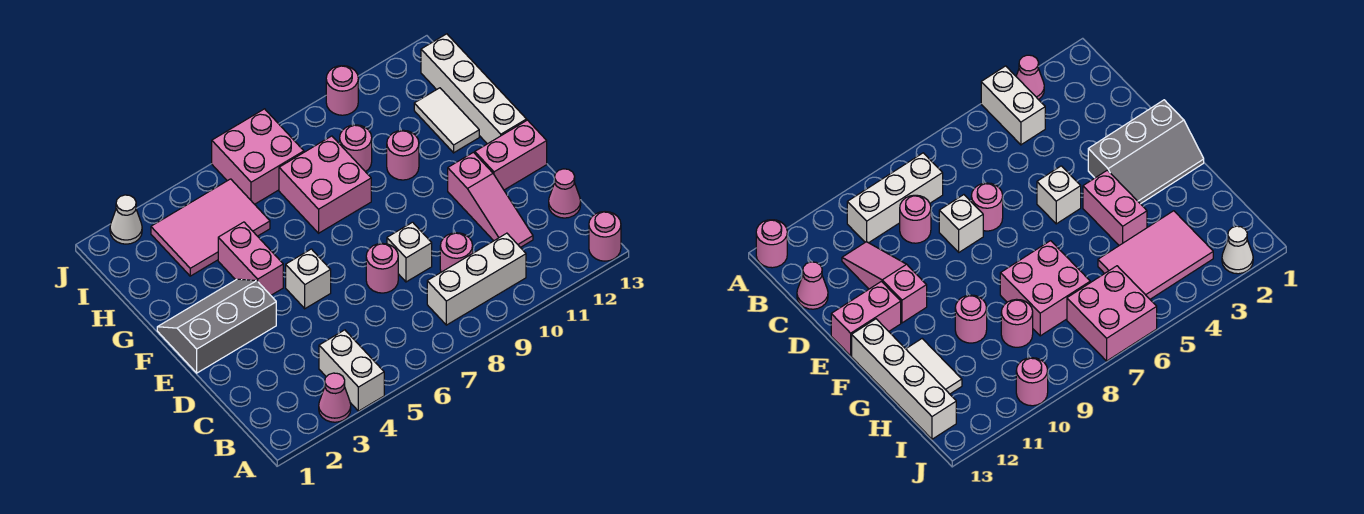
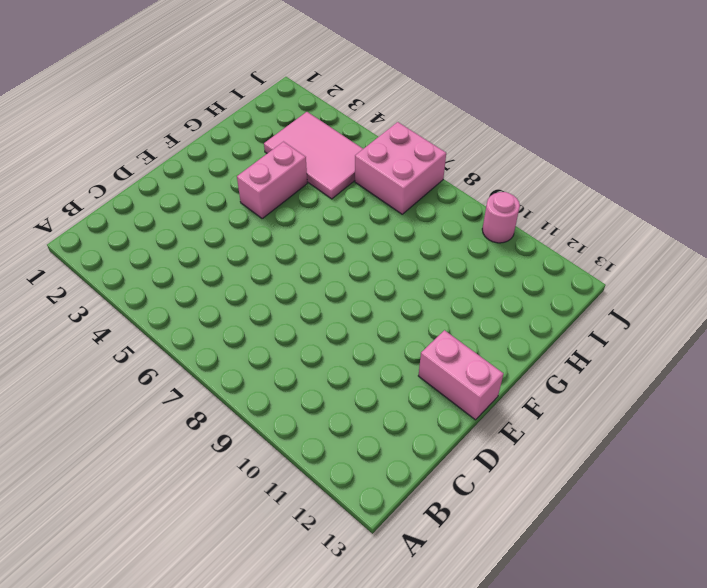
none -> pink cone A3 level 1
none -> white brick A4:B4 level 1
none -> pink round brick A13 level 1

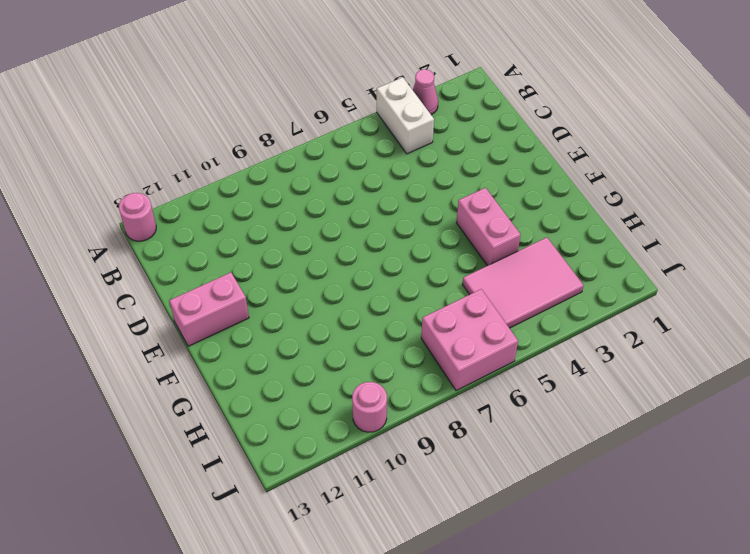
none -> white brick B8:B10 level 1
none -> pink round brick C9 level 1
none -> pink slope C11:E11 level 1 top E

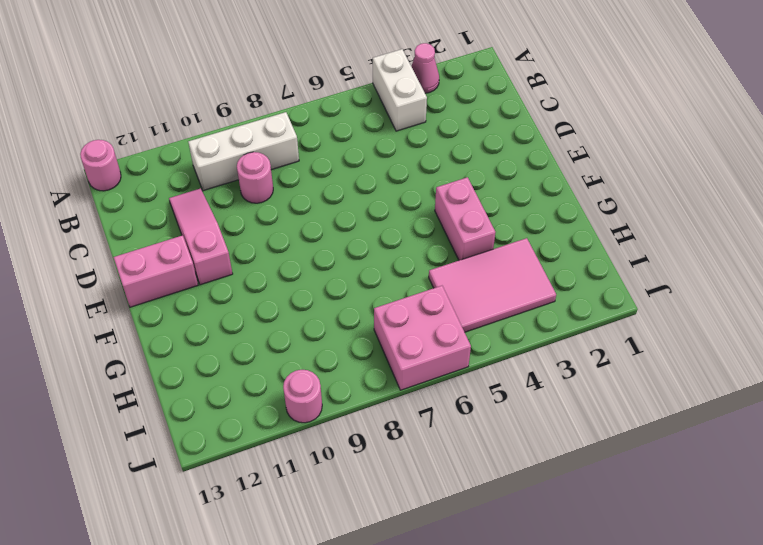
none -> pink cone C13 level 1
none -> pink round brick D7 level 1
none -> white brick D8 level 1

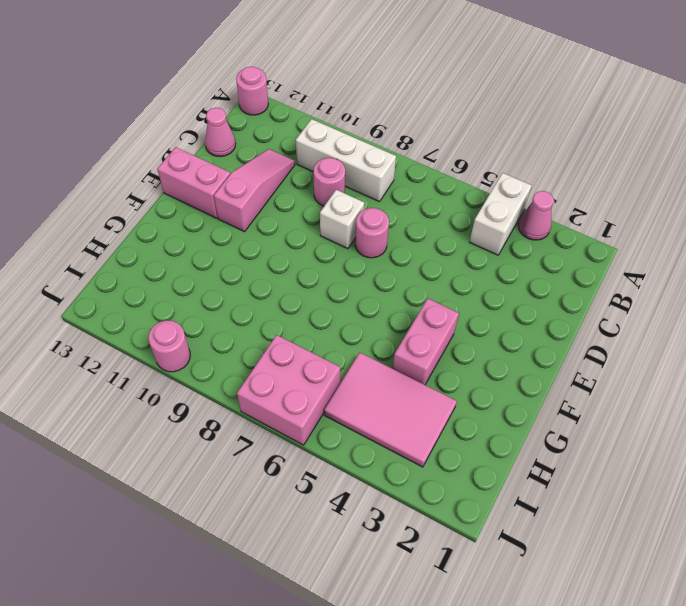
none -> grey slope E1:F3 level 1 top E
none -> white brick E5 level 1
none -> white brick F13:I13 level 1

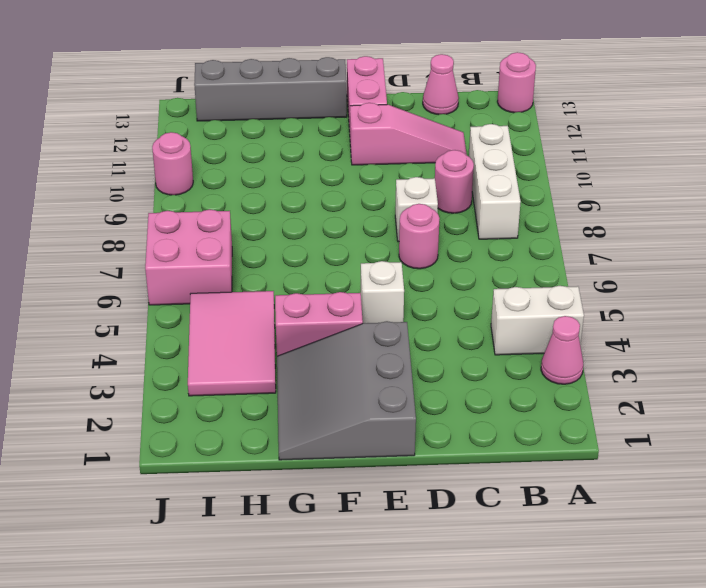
grey slope E1:G3 level 1 top E -> grey slope E1:F3 level 1 top E
grey brick F13:I13 level 1 -> white brick F13:I13 level 1
none -> pink brick G7:H8 level 1
none -> pink round brick G10 level 1
none -> white tile G12:H12 level 1

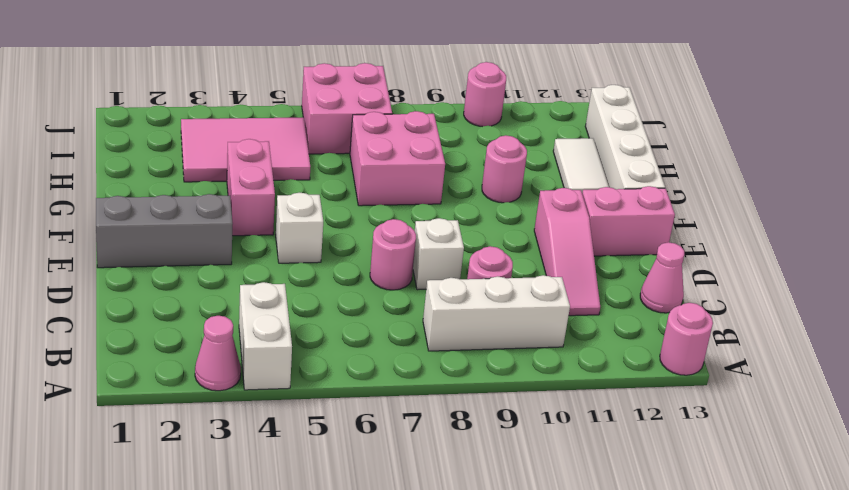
none -> pink round brick H9 level 1
none -> white cone J2 level 1

